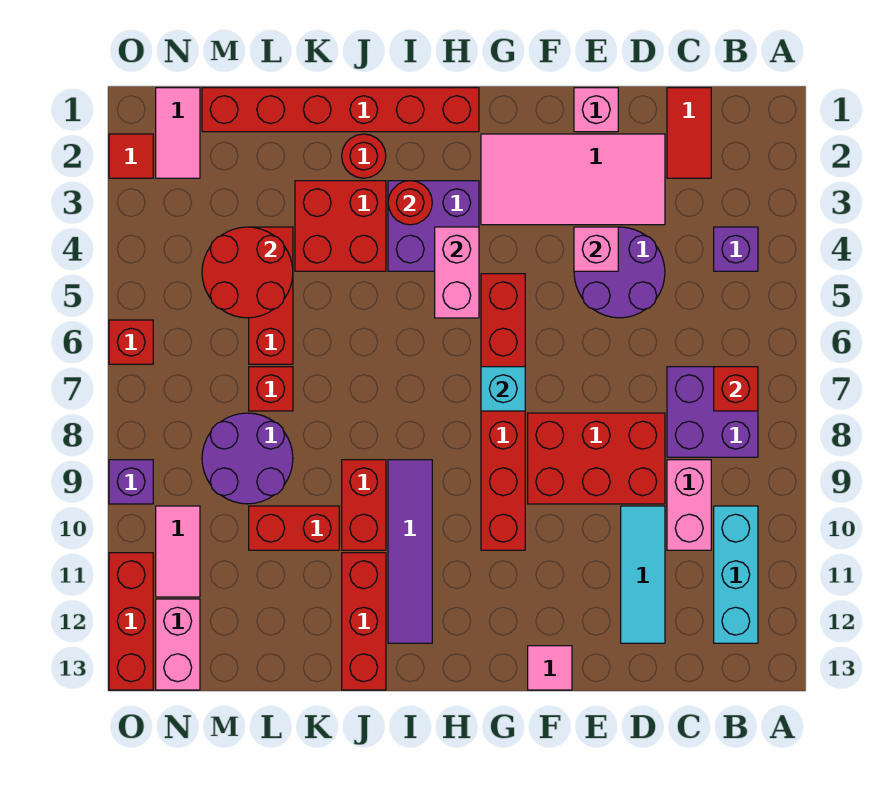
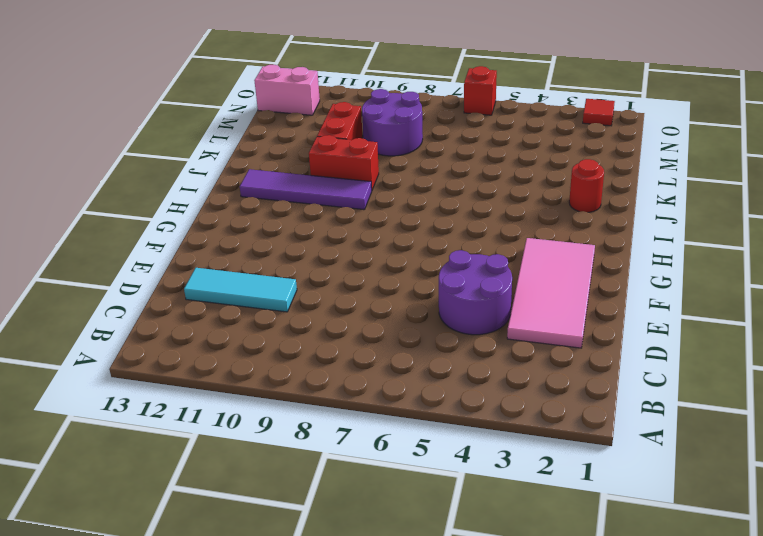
none -> purple brick B4 level 1
none -> purple brick B7:C8 level 1
none -> cyan brick B10:B12 level 1
none -> red tile C1:C2 level 1

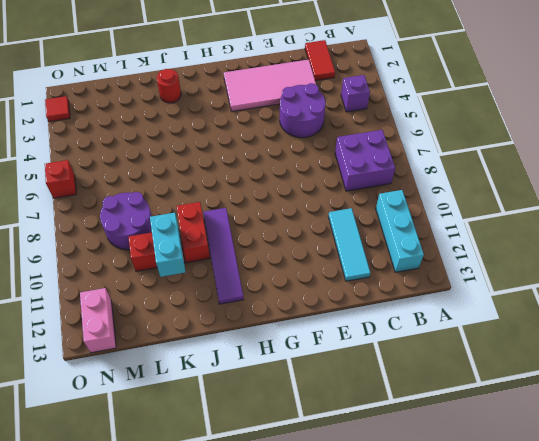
cyan brick K10:K11 level 2 -> none
none -> pink brick C9:C10 level 1
none -> red brick D8:F9 level 1
none -> pink brick E1 level 1
none -> pink tile F13 level 1

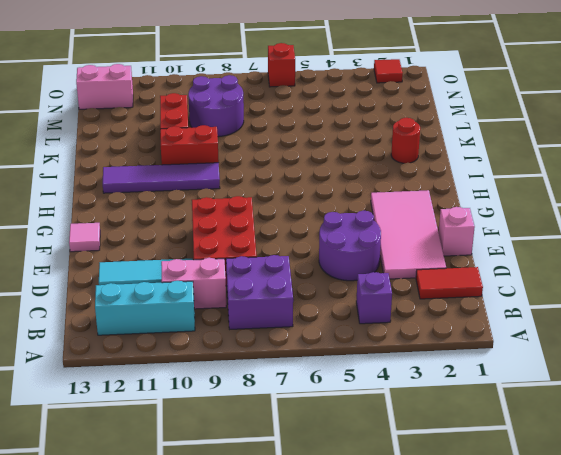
none -> red brick G5:G10 level 1
none -> red brick H1:M1 level 1
none -> purple brick H3:I4 level 1
none -> red brick J3:K4 level 1

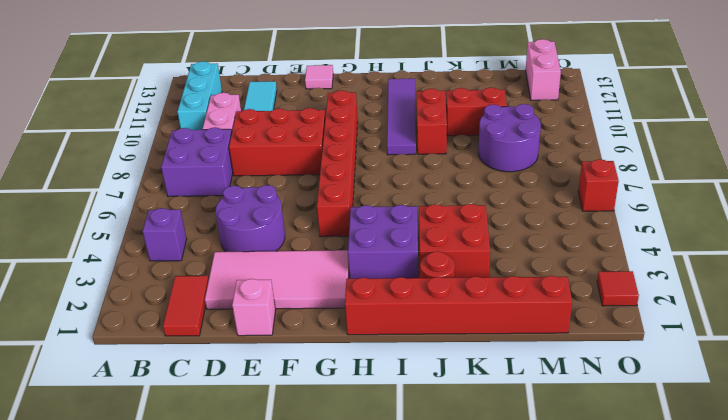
none -> red brick J11:J13 level 1
none -> red brick L4:L6 level 1
none -> red brick L7 level 1
none -> pink tile N1:N2 level 1

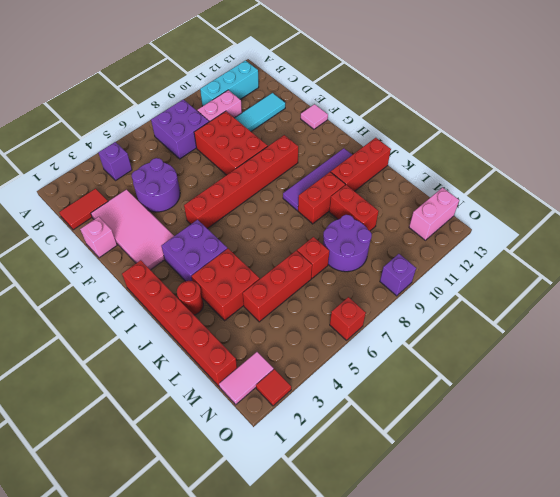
none -> pink tile N10:N11 level 1
none -> red brick O11:O13 level 1
none -> red brick B7 level 2
none -> pink brick E4 level 2

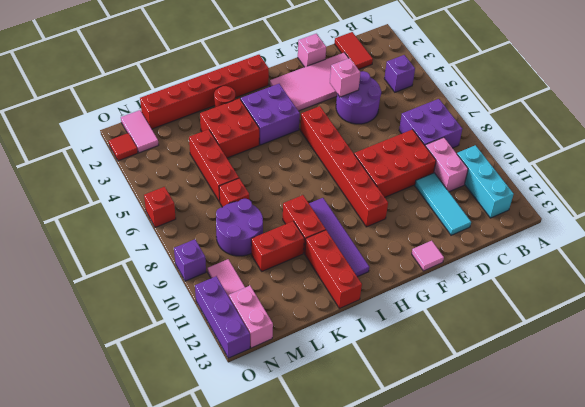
purple brick O11:O13 level 1 -> red brick O11:O13 level 1
none -> red brick B7 level 2
none -> cyan brick G7 level 2
none -> pink brick H4:H5 level 2
none -> red round brick I3 level 2

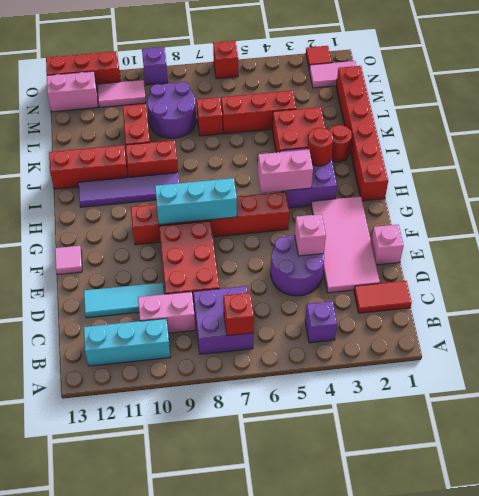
cyan brick G7:G9 level 2 -> cyan brick G7 level 2
none -> red round brick L4:M5 level 2

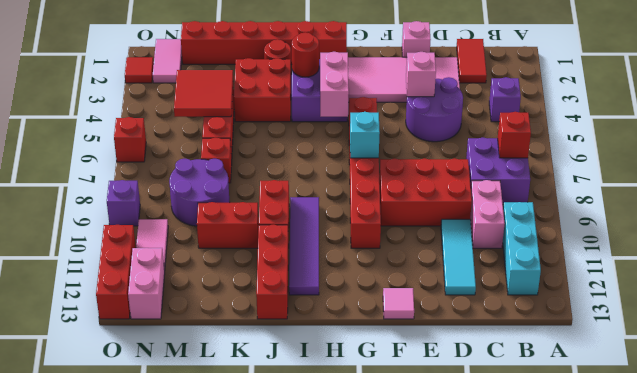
red tile L4:M5 level 2 -> red round brick L4:M5 level 2

